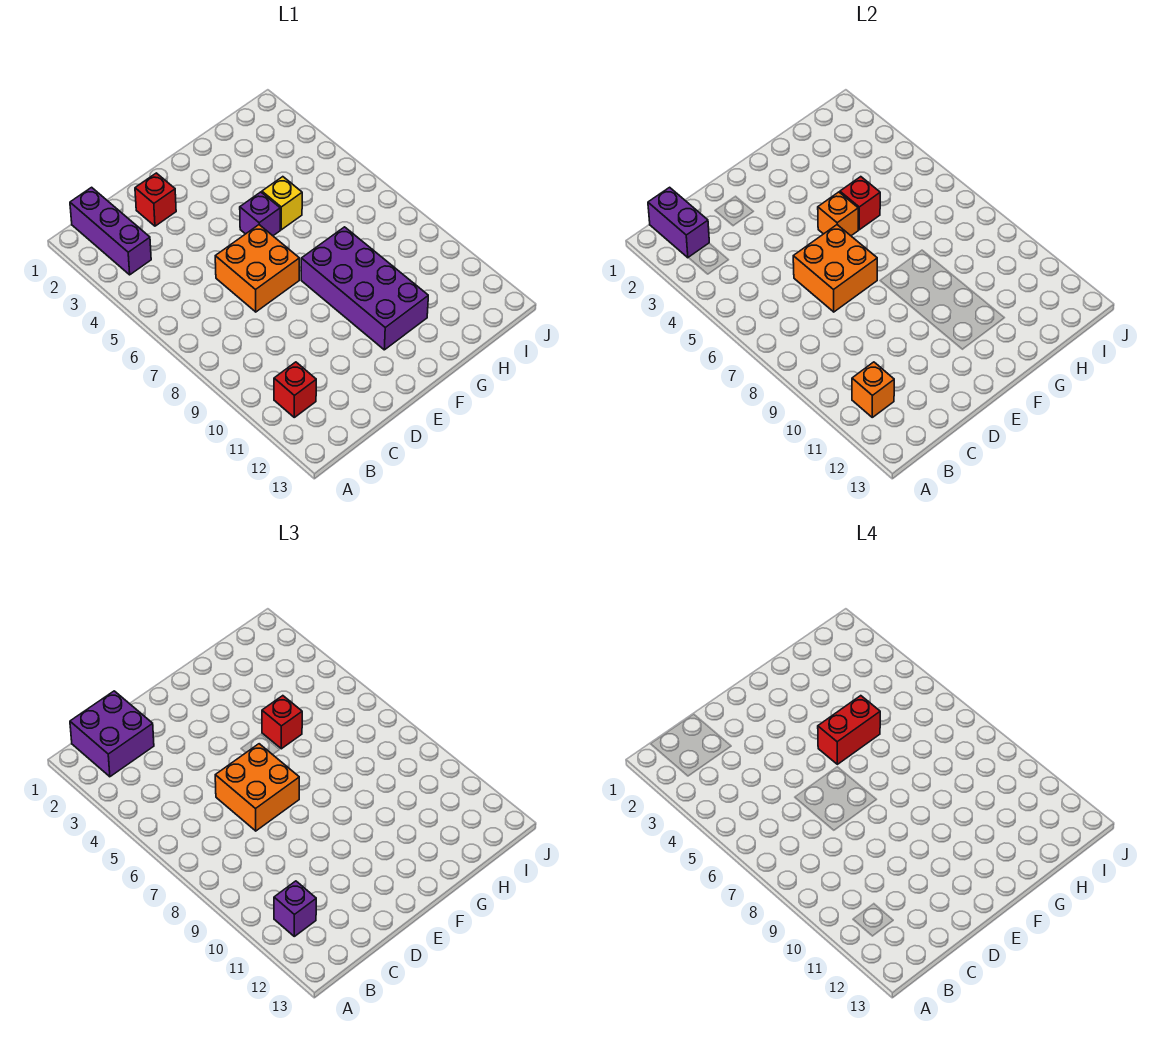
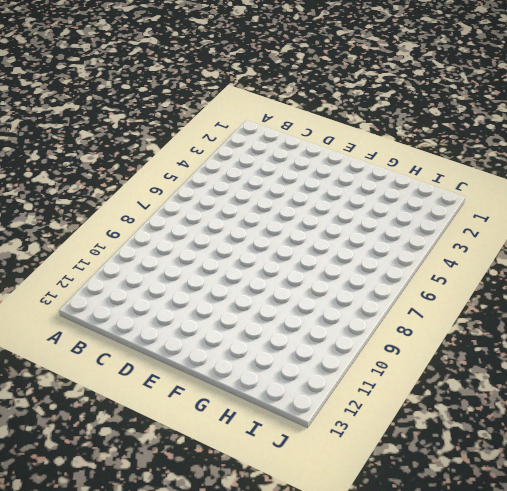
none -> purple brick B1:B3 level 1
none -> red brick B11 level 1
none -> red brick D2 level 1

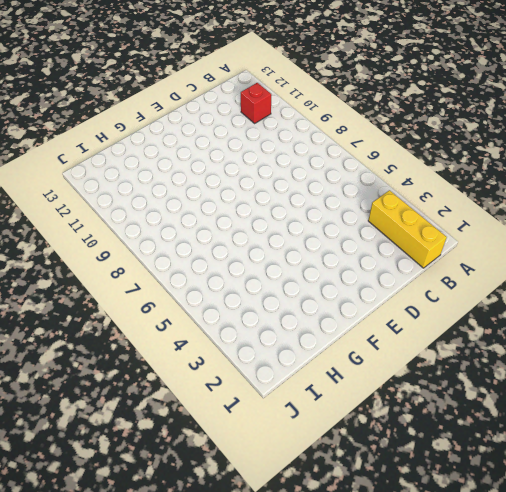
yellow brick B1:B3 level 1 -> purple brick B1:B3 level 1
none -> red brick D2 level 1
none -> orange brick D6:E7 level 1
none -> purple brick F5 level 1

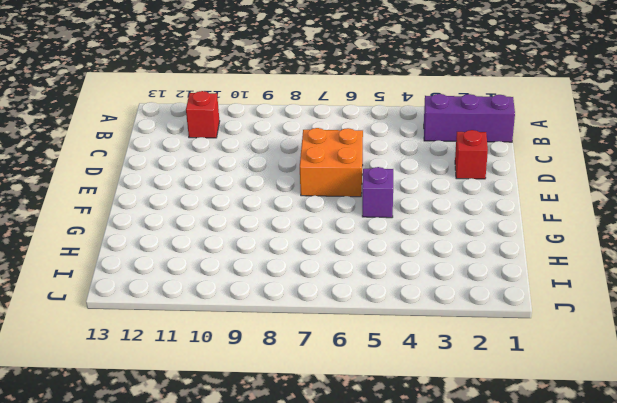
none -> purple brick F8:G11 level 1
none -> yellow brick G5 level 1
none -> purple brick B1:B2 level 2

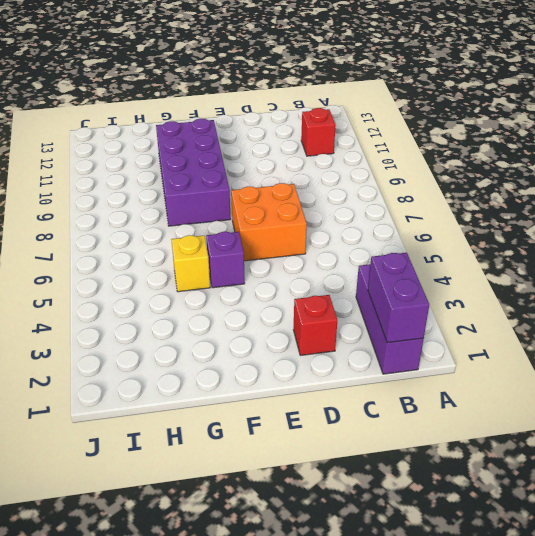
none -> orange brick B11 level 2
none -> orange brick D6:E7 level 2
none -> orange brick F5 level 2

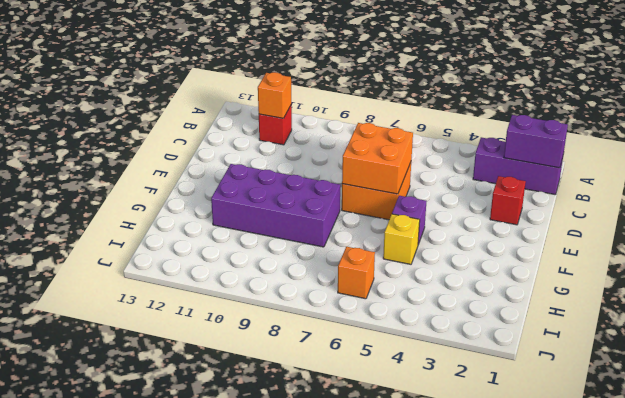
orange brick I6 level 1 -> orange brick F5 level 2
none -> red brick G5 level 2
none -> purple brick B1:C2 level 3
none -> purple brick B11 level 3

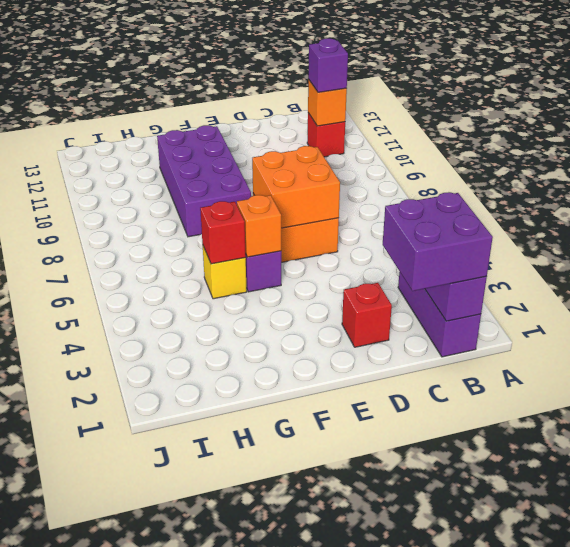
none -> orange brick D6:E7 level 3
none -> red brick G5 level 3
none -> red brick F5:G5 level 4

